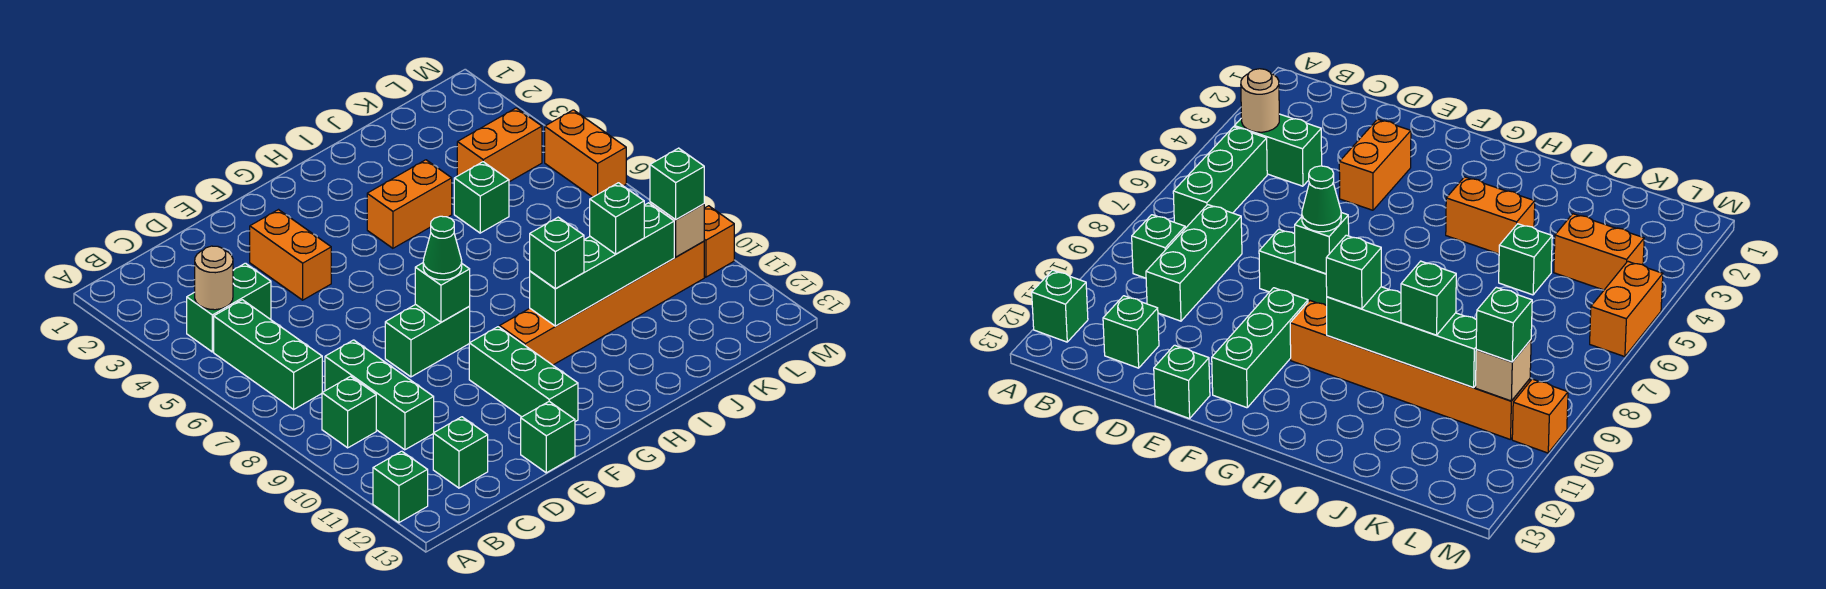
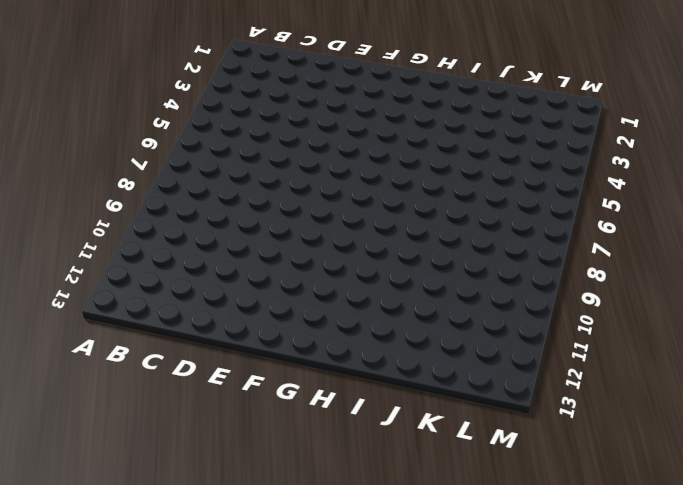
none -> green brick A12 level 1
none -> green brick B4:C4 level 1
none -> green brick B5:B7 level 1

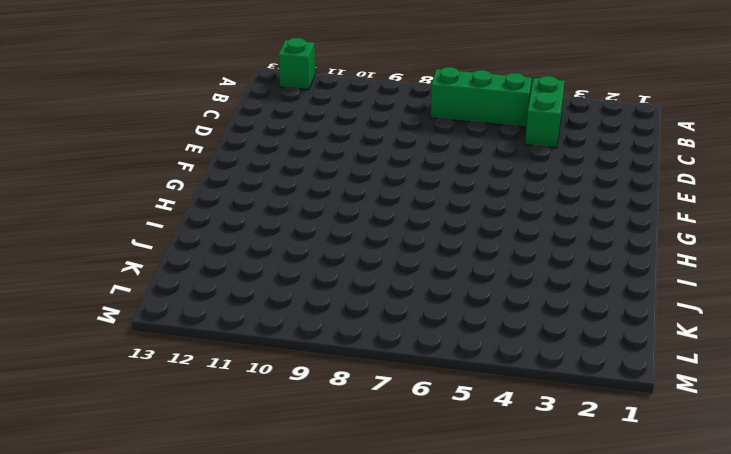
none -> green brick B9 level 1
none -> green brick C8:C10 level 1
none -> green brick C12 level 1

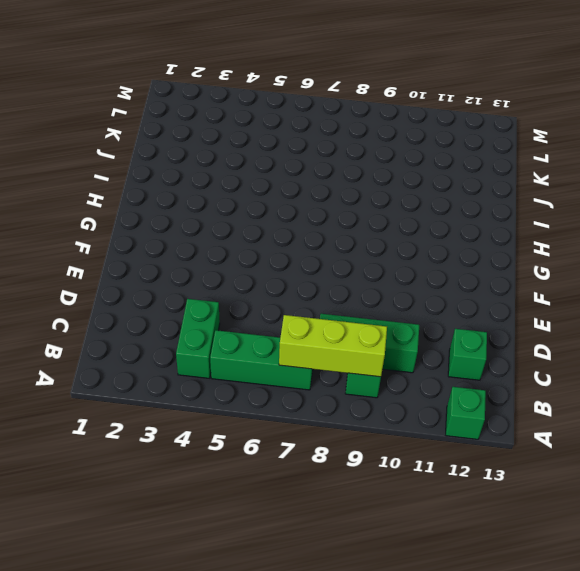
lime brick B7:B9 level 2 -> none
none -> orange brick E3:E4 level 1
none -> green brick E8:F8 level 1
none -> green brick E13 level 1

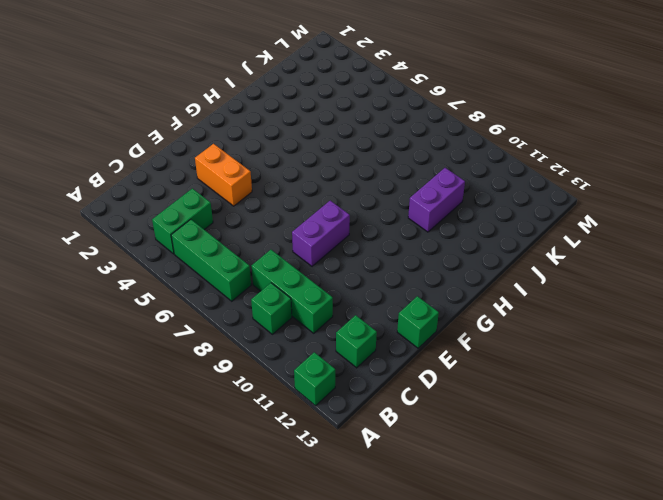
purple brick E8:F8 level 1 -> green brick E8:F8 level 1
purple brick I10:J10 level 1 -> orange brick G10:L10 level 1
none -> green brick F10:F12 level 1
none -> orange brick H4:I4 level 1
none -> green brick J5 level 1

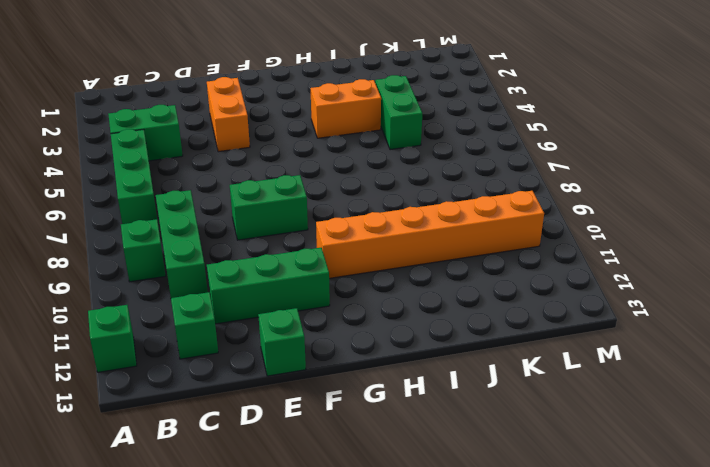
green brick D11:F11 level 1 -> green brick F10:F12 level 1
green brick J4:J5 level 1 -> green brick J5 level 1
none -> orange brick K4:L4 level 1
none -> orange brick M5:M6 level 1
none -> orange brick M10 level 1

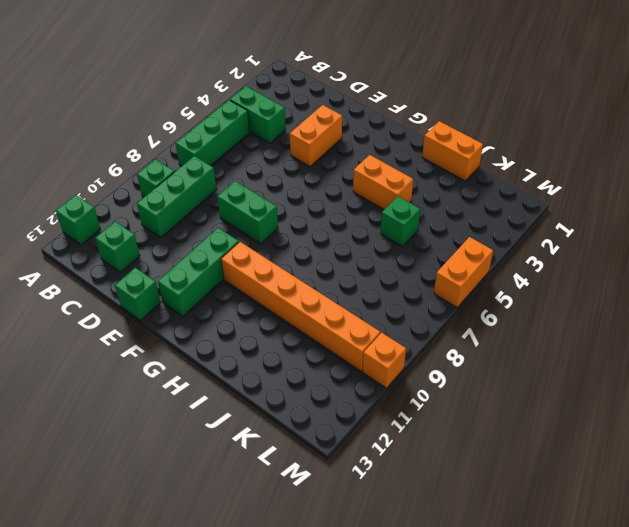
orange brick I1:J1 level 1 -> orange brick K4:L4 level 1
none -> tan round brick B4 level 2
none -> green brick F8 level 2
none -> green brick H10:K10 level 2

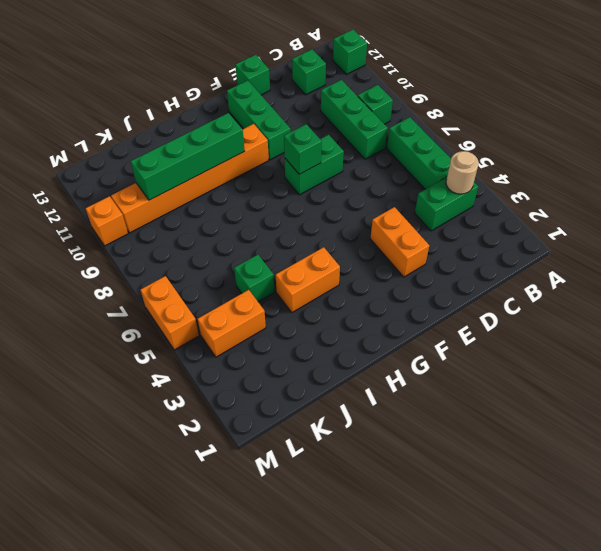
none -> tan brick L10 level 2
none -> green cone F8 level 3
none -> green brick H10 level 3

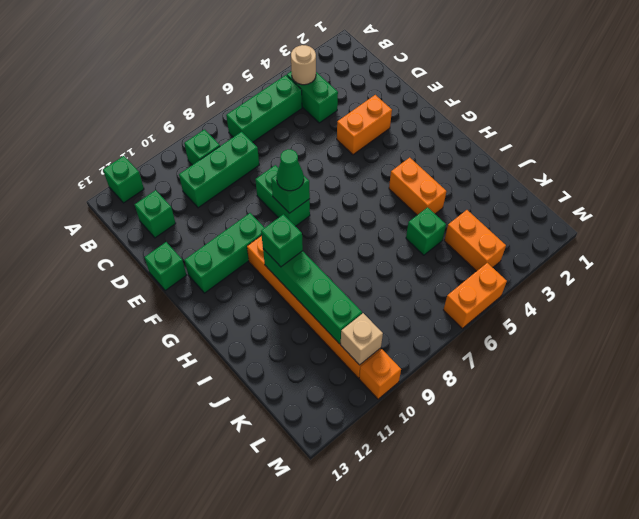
none -> green brick J10 level 3
none -> green brick L10 level 3

